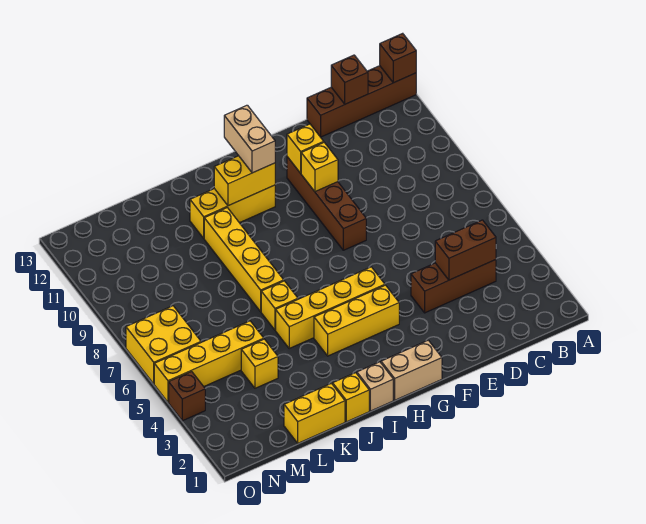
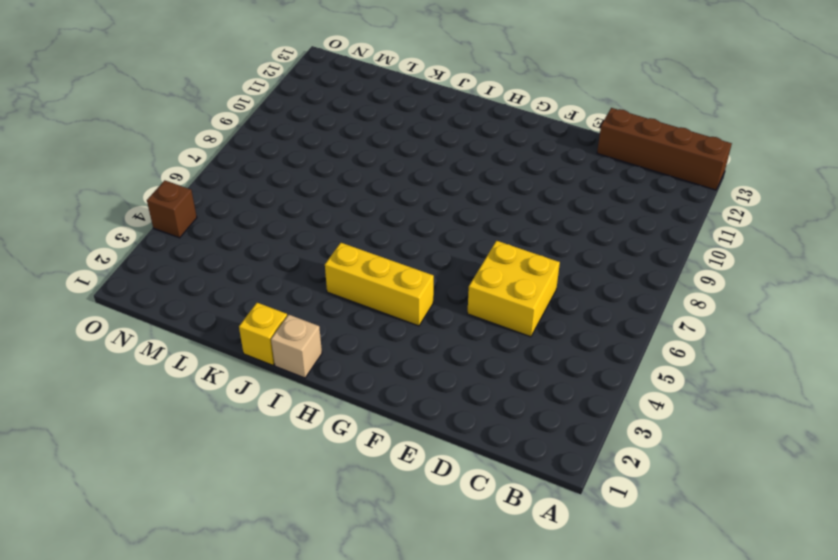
yellow brick D5:E6 level 1 -> yellow brick N6:O7 level 1
none -> brown brick C4:E4 level 1
none -> brown brick F8:F11 level 1
none -> tan brick G1:H1 level 1

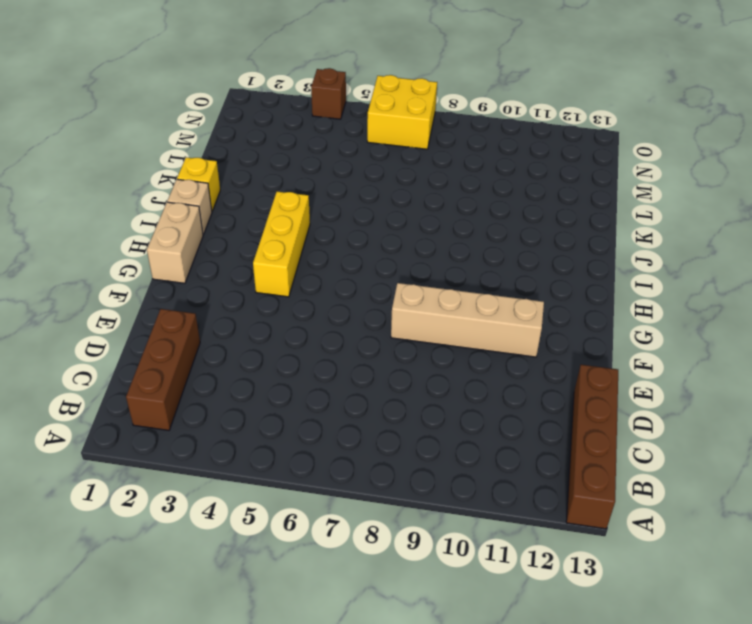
brown brick B2:D2 level 1 -> brown brick C4:E4 level 1
tan brick F8:F11 level 1 -> brown brick F8:F11 level 1
none -> yellow brick G5:J5 level 1
none -> yellow brick H11:J11 level 1
none -> yellow brick J6 level 1

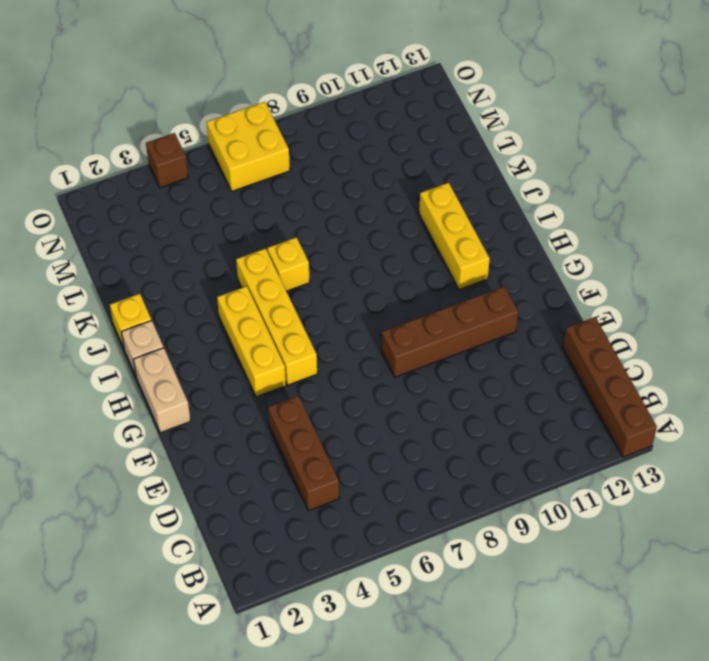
none -> yellow brick J7:J10 level 1
none -> yellow brick K1:L1 level 1
none -> yellow brick L4 level 1

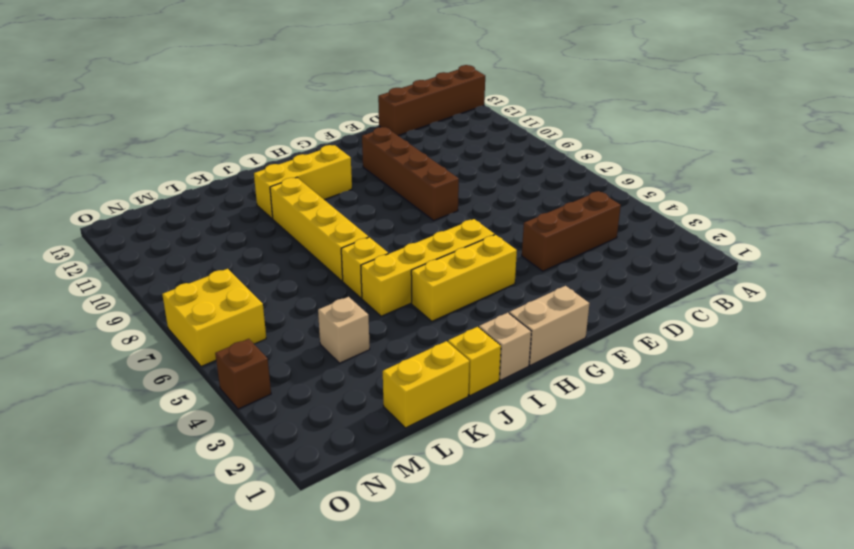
tan brick L4 level 1 -> yellow brick L4 level 1
none -> yellow brick L5:O5 level 1
none -> brown brick A13 level 2
none -> brown brick C4:D4 level 2

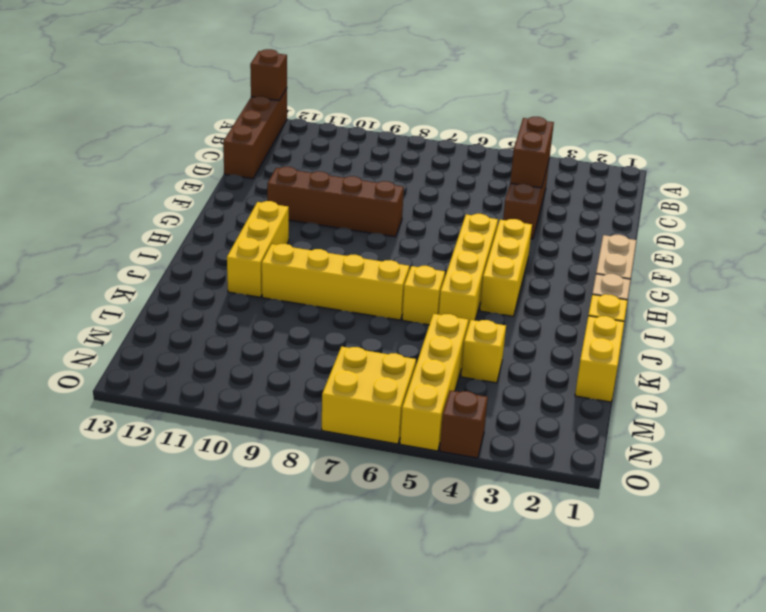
none -> brown brick C13 level 2
none -> yellow brick F10 level 2
none -> yellow brick F11 level 2

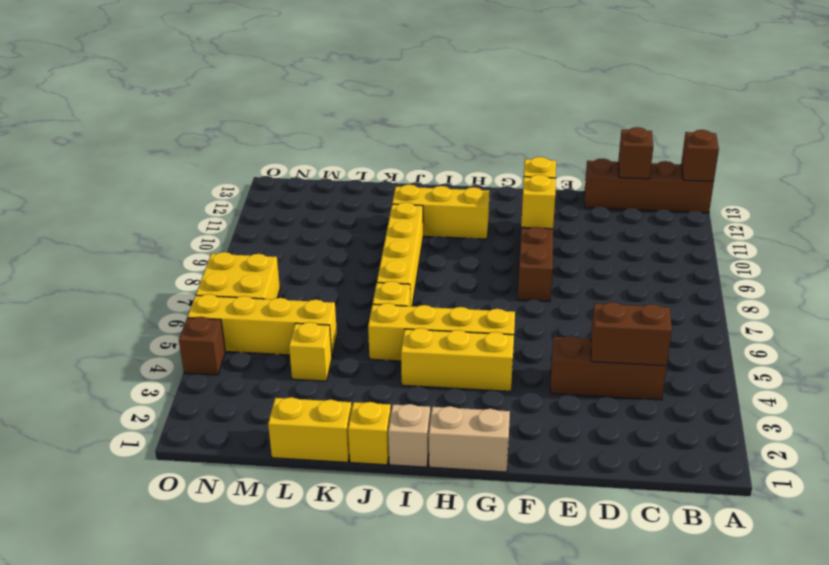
none -> yellow brick H11:I11 level 2
none -> tan brick H11:H12 level 3

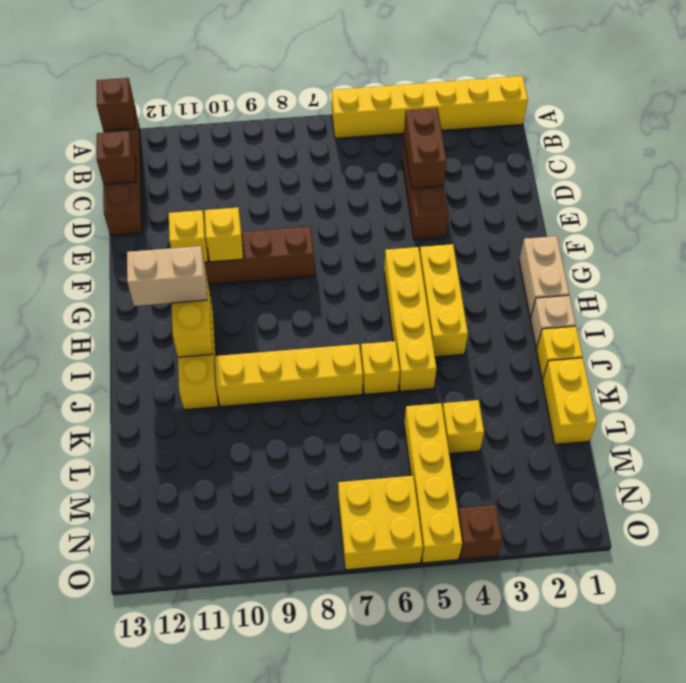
yellow brick A1:A6 level 1 -> none

